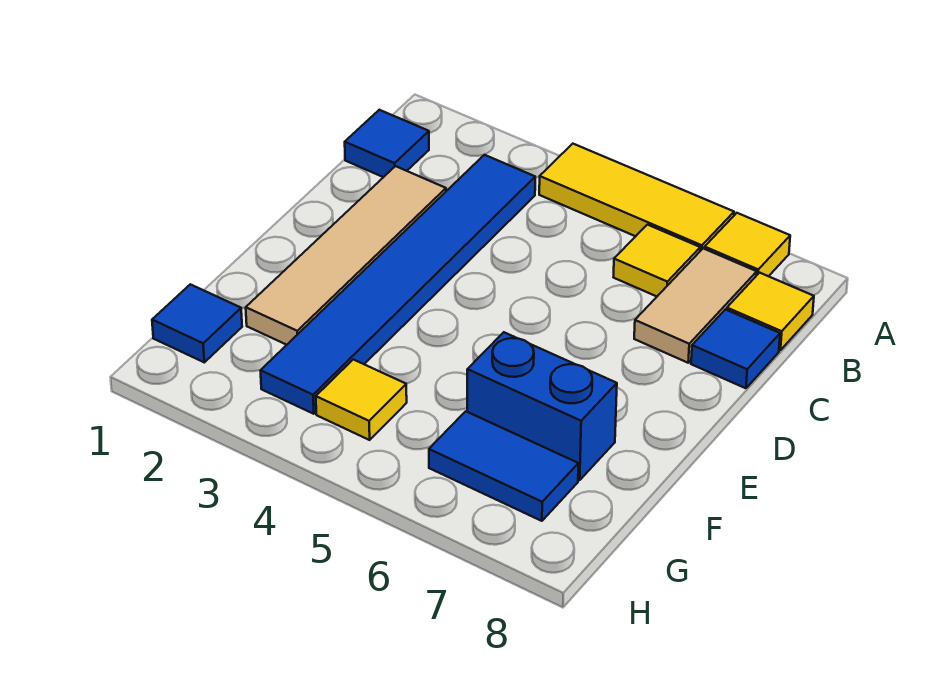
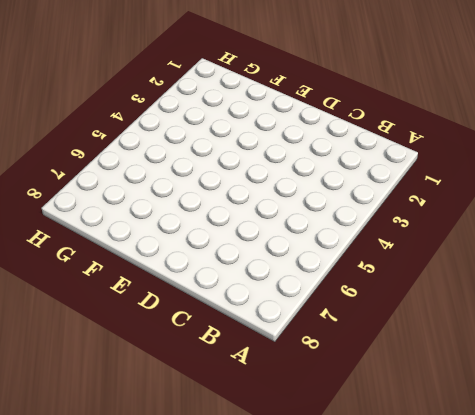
none -> yellow tile A4:A6 level 1
none -> yellow tile A7 level 1
none -> blue tile B1 level 1

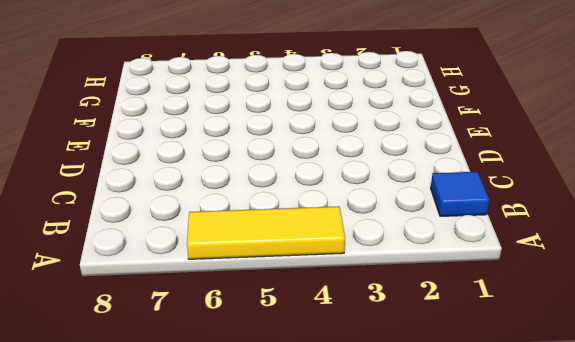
none -> yellow tile A7 level 1
none -> blue tile B3:G3 level 1
none -> yellow tile B6 level 1

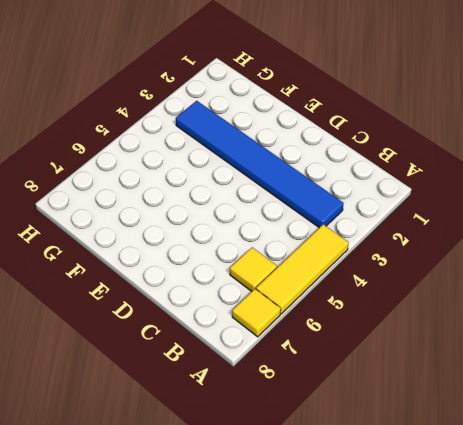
none -> blue tile B1 level 1
none -> tan tile B7:C7 level 1
none -> yellow tile B8 level 1

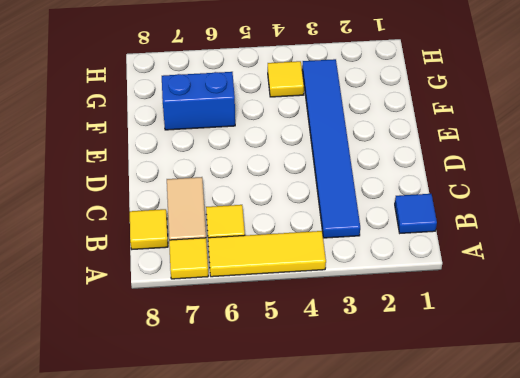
none -> tan tile C2:F2 level 1
none -> blue tile C8 level 1
none -> blue tile G1 level 1

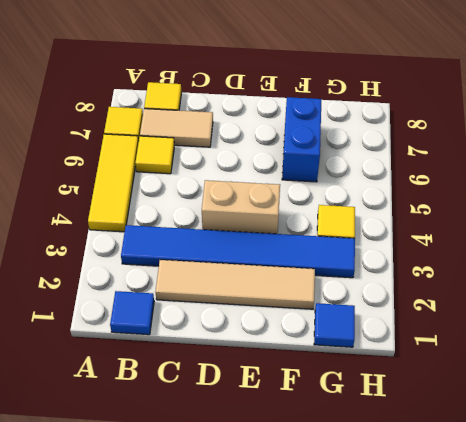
tan brick D4:E4 level 1 -> none
none -> blue tile C8 level 1
none -> blue tile G6:G7 level 1

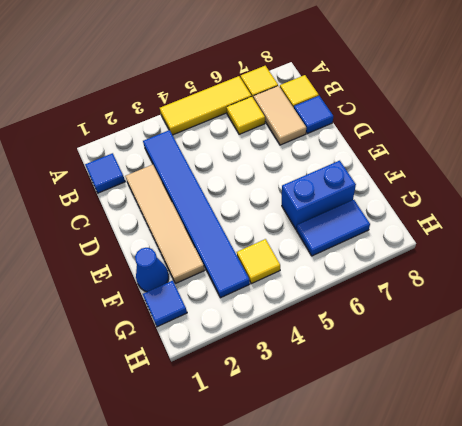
blue cone F1 level 1 -> none

